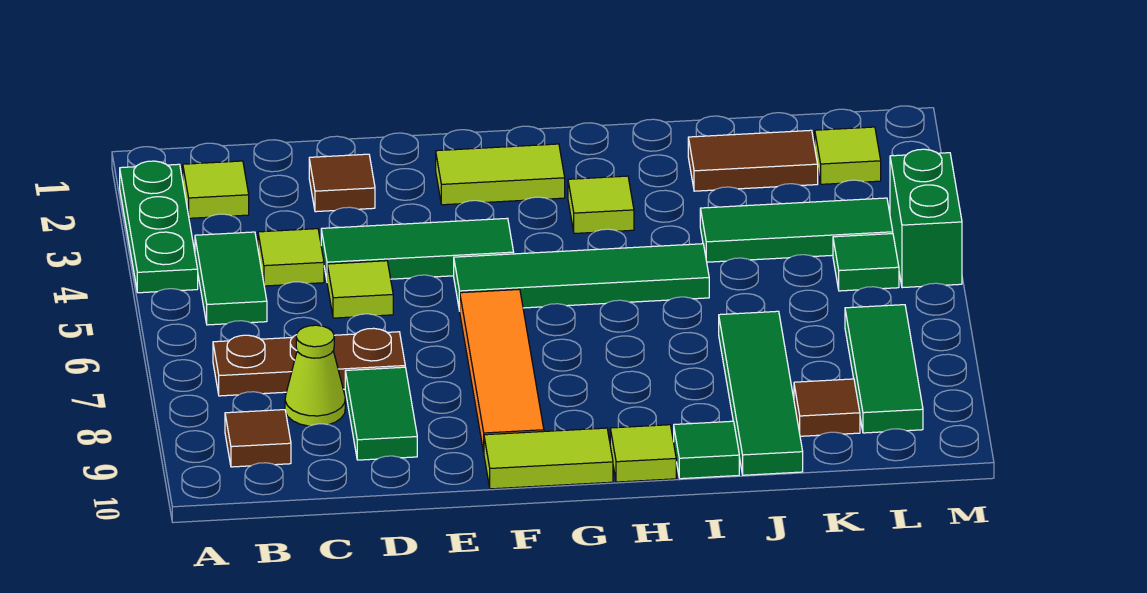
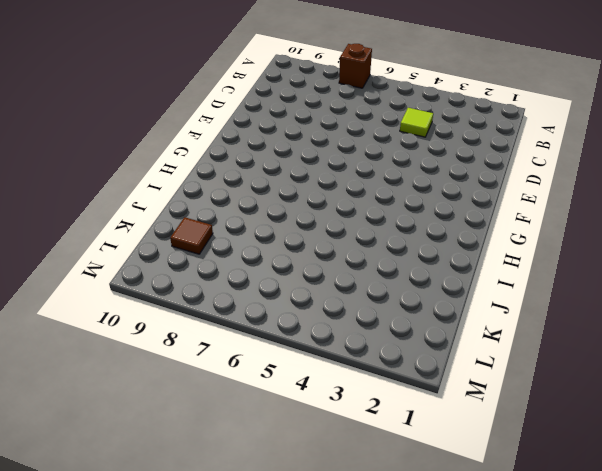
brown brick A7 level 1 -> none
none -> green plate A2:A4 level 1
none -> lime tile B2 level 1
none -> green tile B4:B5 level 1

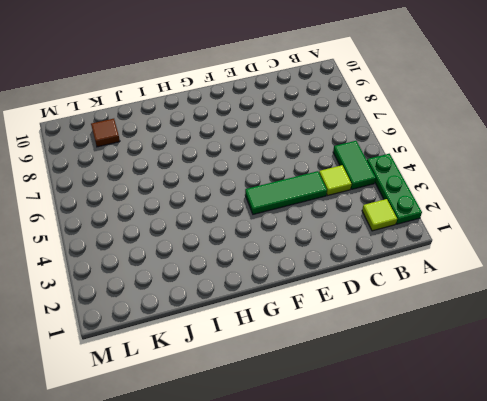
none -> brown plate B7:D7 level 1
none -> brown tile B9 level 1
none -> lime cone C8 level 1

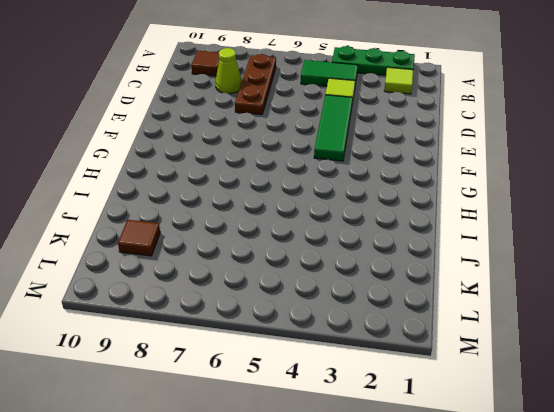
none -> brown tile D2 level 1
none -> lime tile D5 level 1
none -> green tile D8:D9 level 1

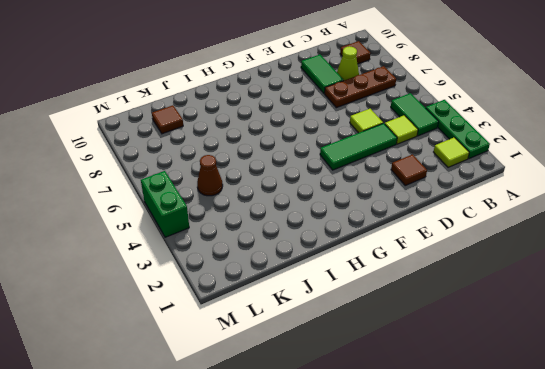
brown cone K5 level 1 -> none
none -> lime tile F2:G2 level 1
none -> green tile F5:I5 level 1
none -> orange tile F6:F9 level 1

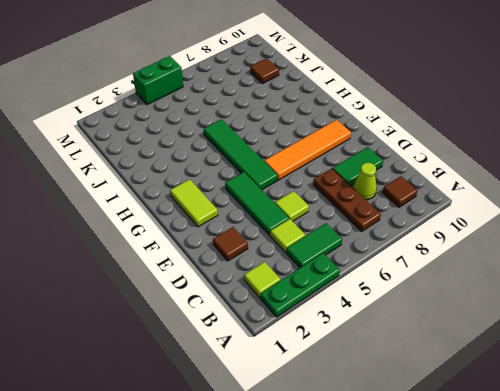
none -> lime tile F10:G10 level 1
none -> lime tile H3 level 1
none -> lime tile H10 level 1

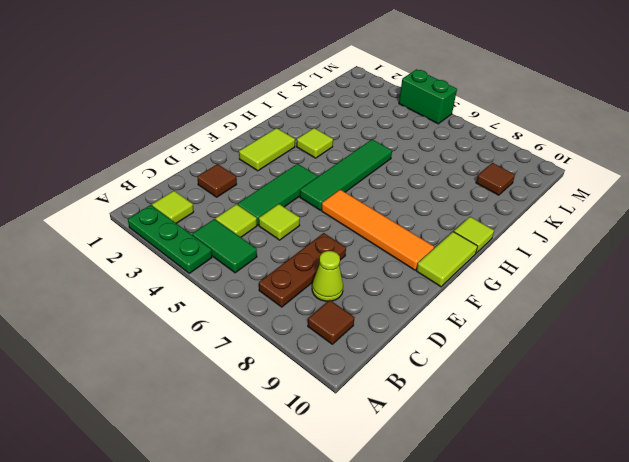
none -> green tile D8:D9 level 1
none -> green tile I10 level 1
none -> brown tile J2:K2 level 1

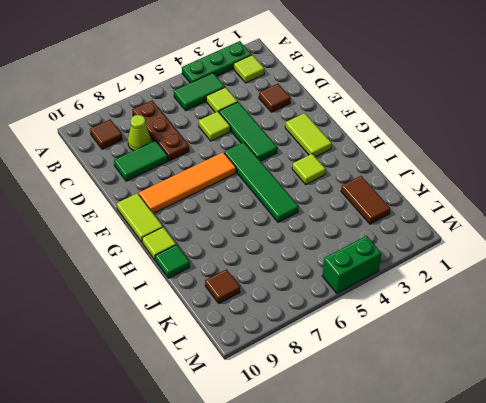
none -> green tile J4:L4 level 1
none -> green tile J7:J10 level 1
none -> lime tile L2 level 1

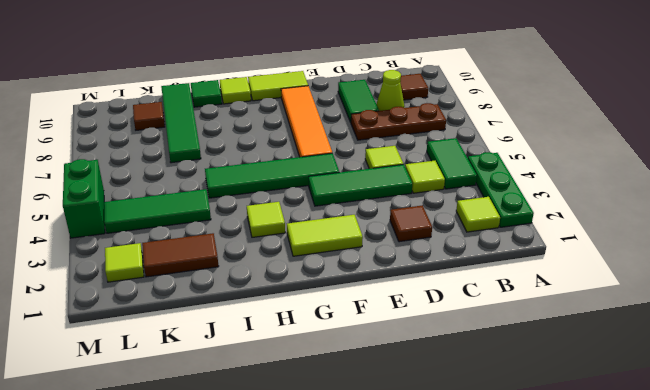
none -> green tile L5 level 1
none -> green tile L7:L9 level 1

